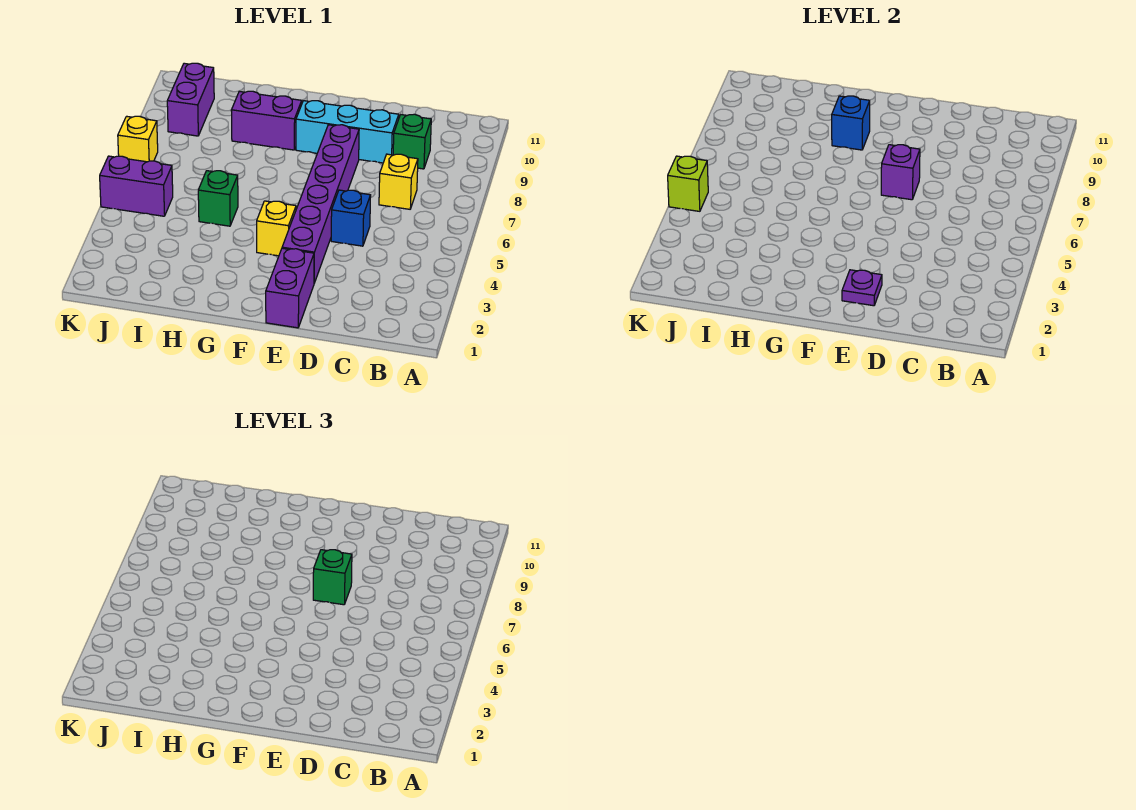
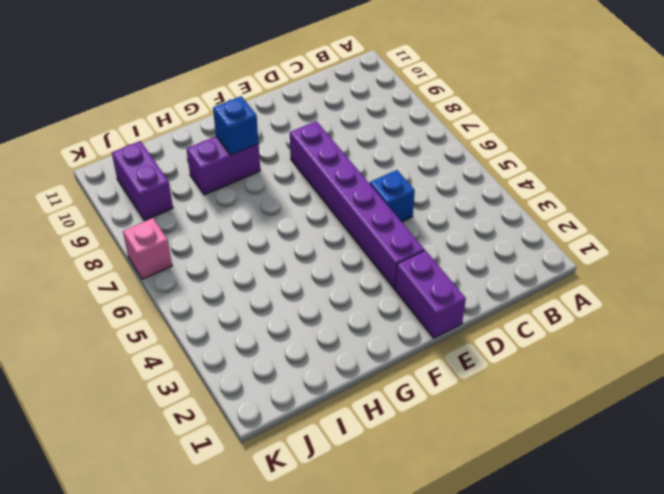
pink brick K7 level 1 -> yellow brick K7 level 1
none -> yellow brick C7 level 1
none -> green brick C9 level 1
none -> cyan brick D9:F9 level 1

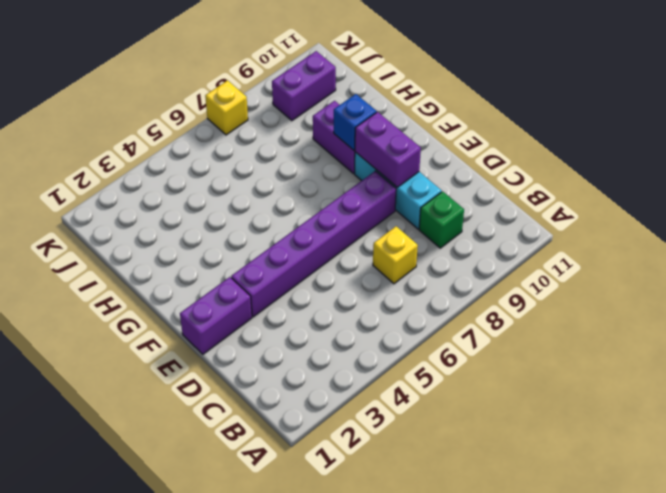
purple brick E9:F9 level 2 -> purple brick J5:K5 level 1
none -> blue brick D5 level 1
none -> yellow brick F4 level 1
none -> green brick H5 level 1

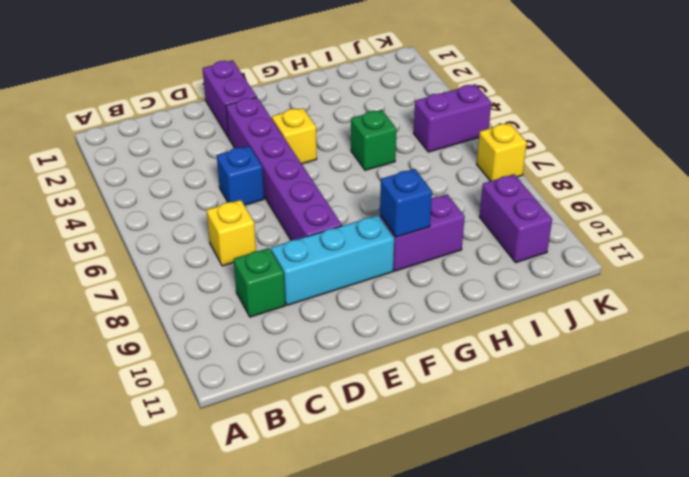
none -> purple plate E2 level 2
none -> purple brick E7 level 2
none -> lime brick K5 level 2

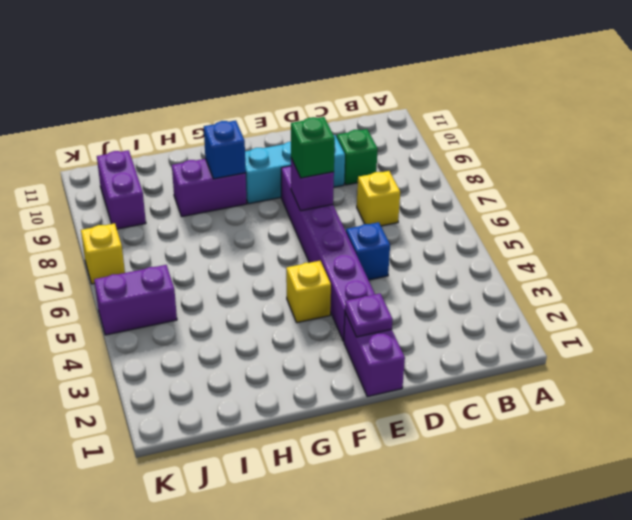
none -> green brick H5 level 1
none -> lime brick K5 level 2

